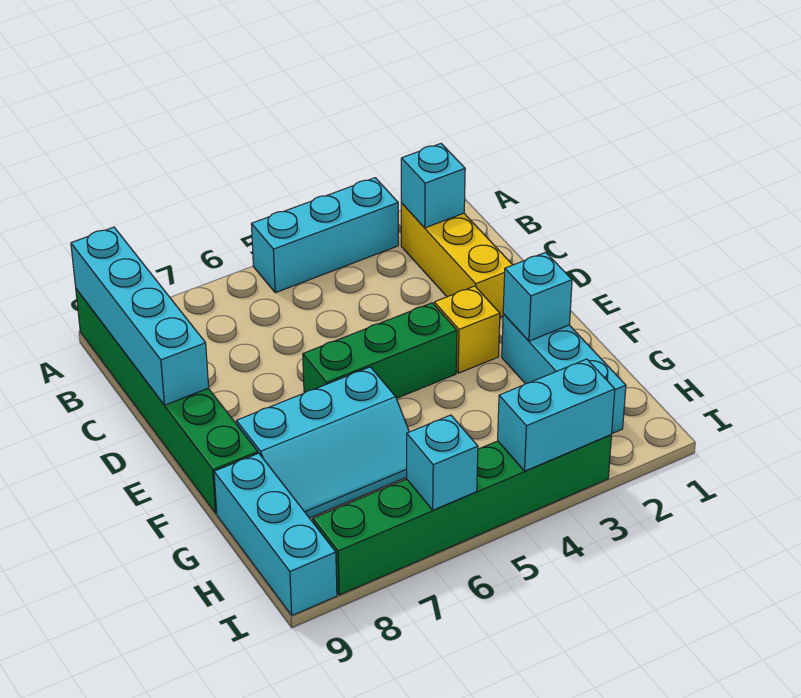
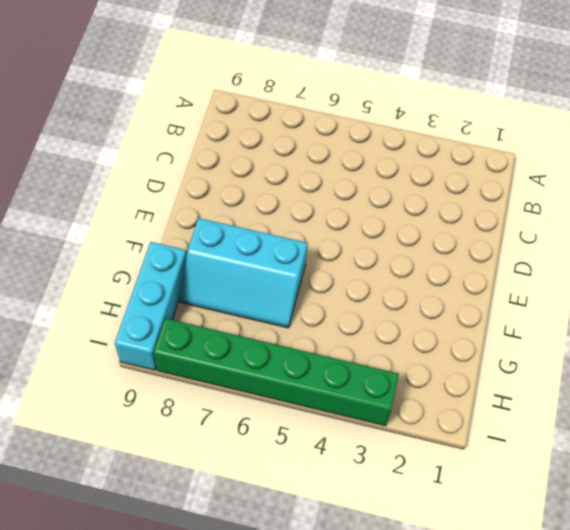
none -> cyan brick A3:A5 level 1
none -> green brick A9:F9 level 1
none -> yellow brick B2:D2 level 1

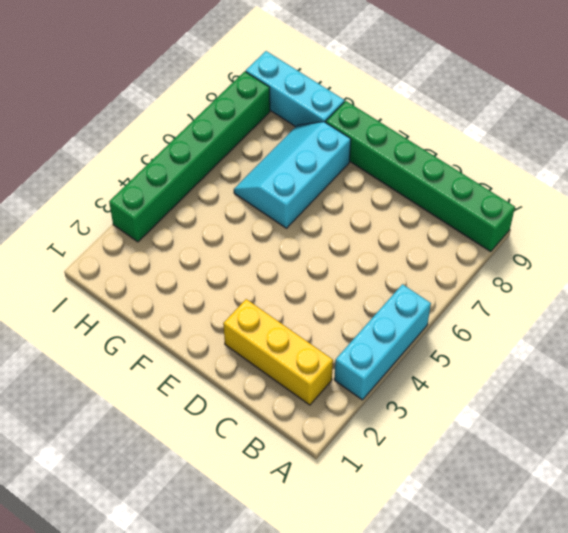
none -> yellow brick E3 level 1
none -> green brick E4:E6 level 1
none -> cyan brick F2:H2 level 1

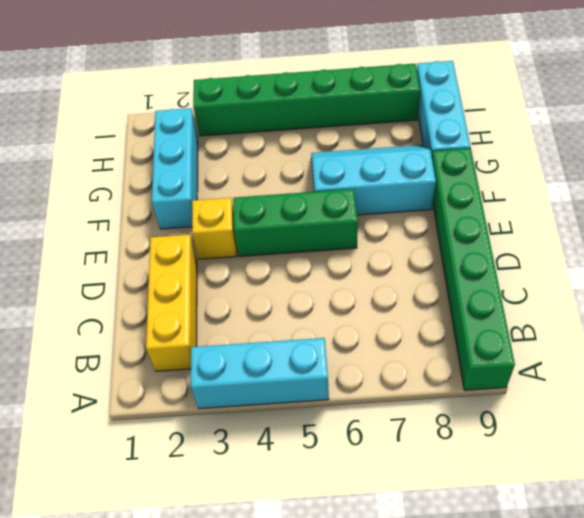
none -> cyan brick A9:D9 level 2
none -> cyan brick B2 level 2
none -> cyan brick F2 level 2

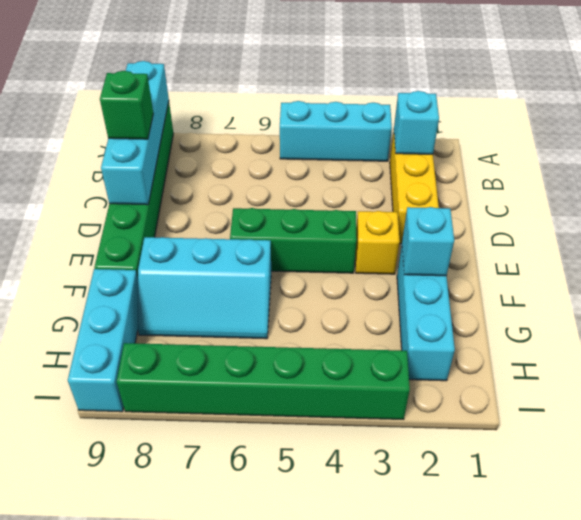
green brick C9 level 3 -> none
none -> cyan brick I3:I4 level 2
none -> cyan brick I6 level 2

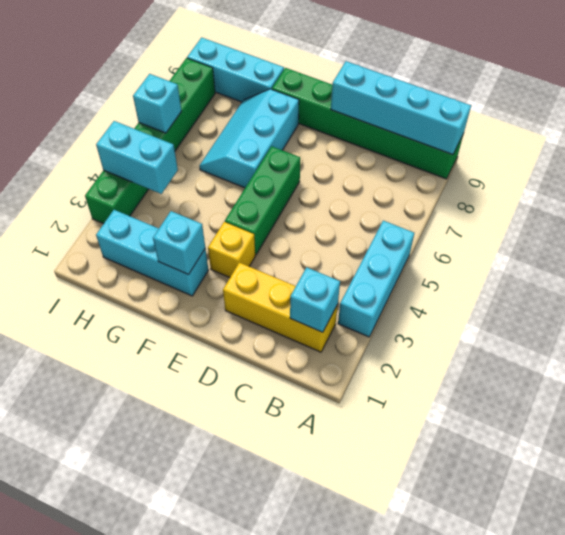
cyan brick H4:I4 level 2 -> cyan brick I3:I4 level 2

